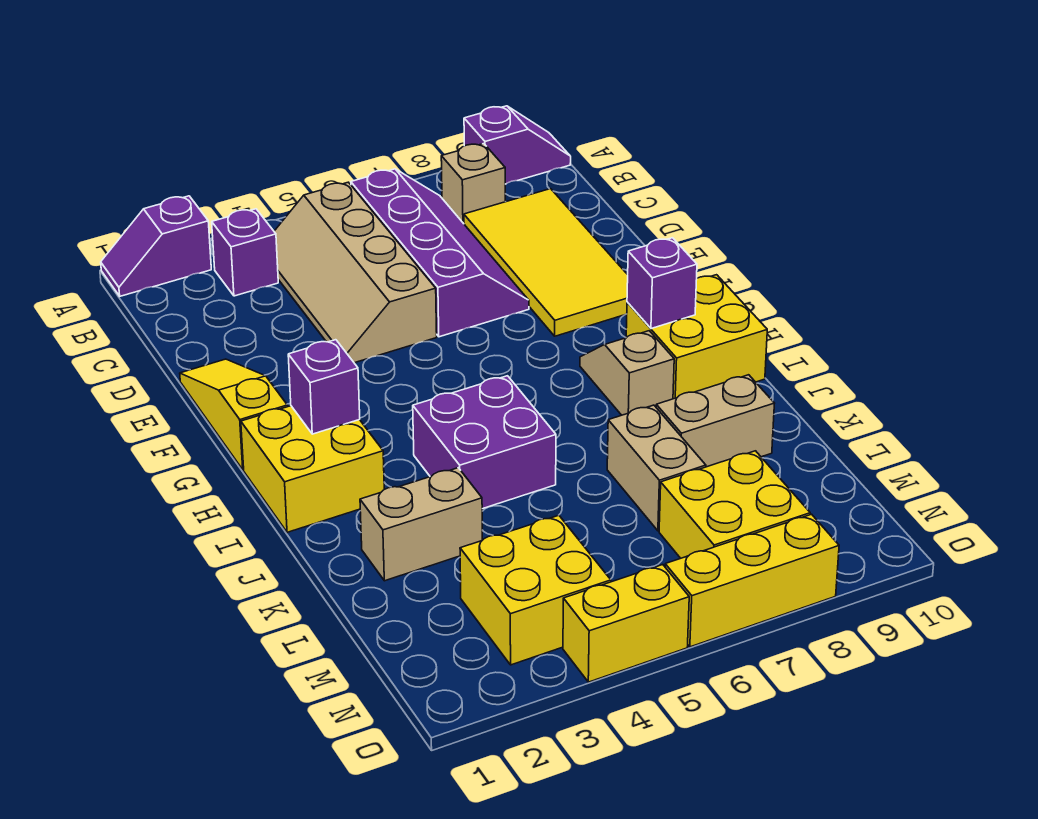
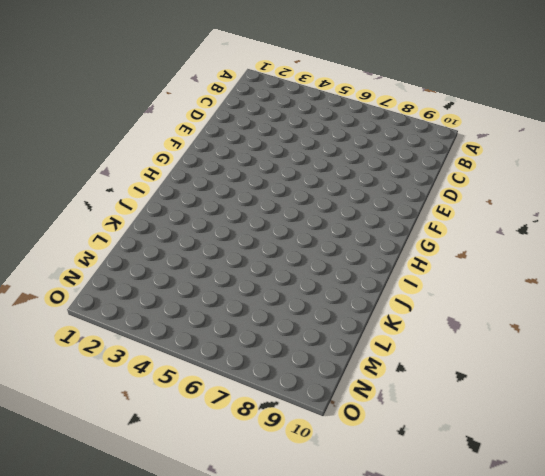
none -> purple slope A1:A2 level 1 top 2
none -> purple slope A9:A10 level 1 top 9
none -> purple brick B3 level 1

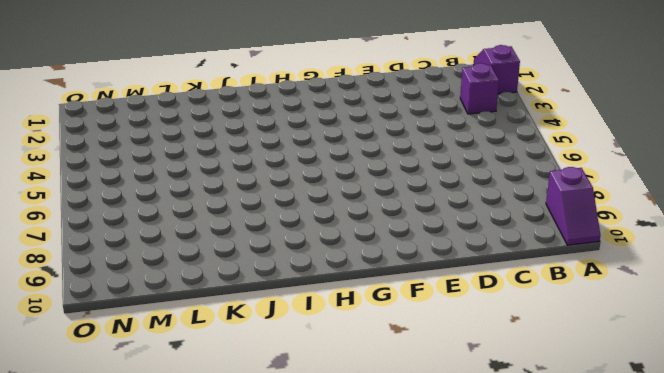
none -> tan slope B4:E5 level 1 top 5
none -> purple slope B6:E7 level 1 top 6
none -> tan brick B8 level 1

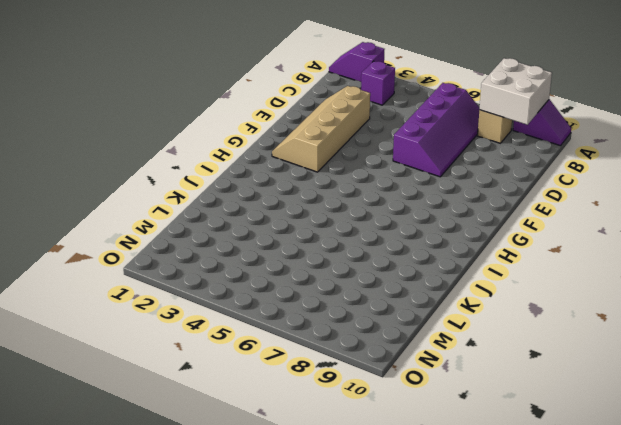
white brick A8:B9 level 2 -> none
tan slope D2:G3 level 1 top 3 -> tan slope B4:E5 level 1 top 5
none -> yellow tile C8:F9 level 1
none -> yellow slope E1:G1 level 1 top G
none -> yellow brick H1:I2 level 1

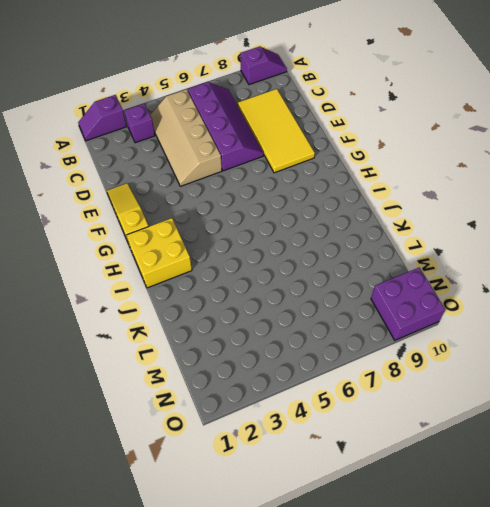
purple brick N9:O10 level 1 -> purple brick I4:J5 level 1
none -> tan brick B8 level 1
none -> tan slope H8:I8 level 1 top I
none -> yellow brick H9:I10 level 1

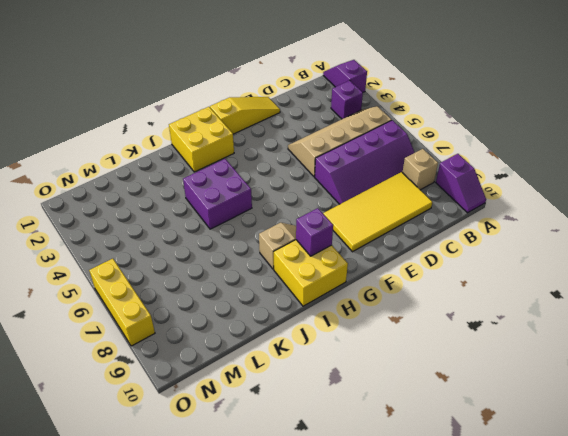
none -> tan brick K2:K3 level 1
none -> tan brick K7:L7 level 1
none -> tan brick K8:K9 level 1

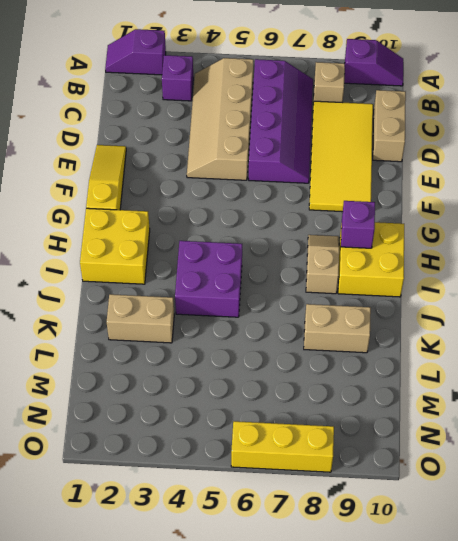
tan brick C10:D10 level 1 -> tan brick K7:L7 level 1
none -> yellow brick M3:N4 level 1
none -> yellow brick M7:N8 level 1
none -> yellow brick O4:O5 level 1

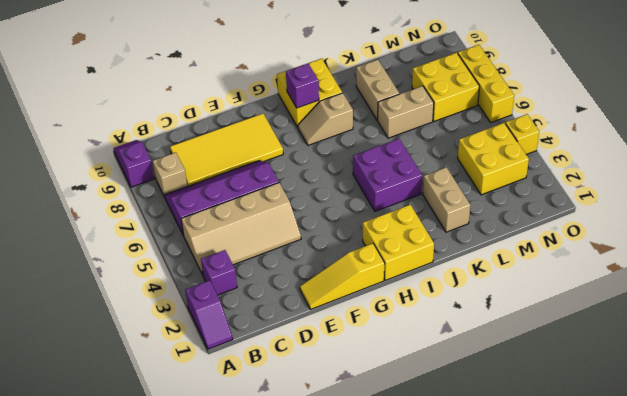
yellow brick O4 level 1 -> yellow brick O4:O5 level 1
none -> purple brick H2 level 2

